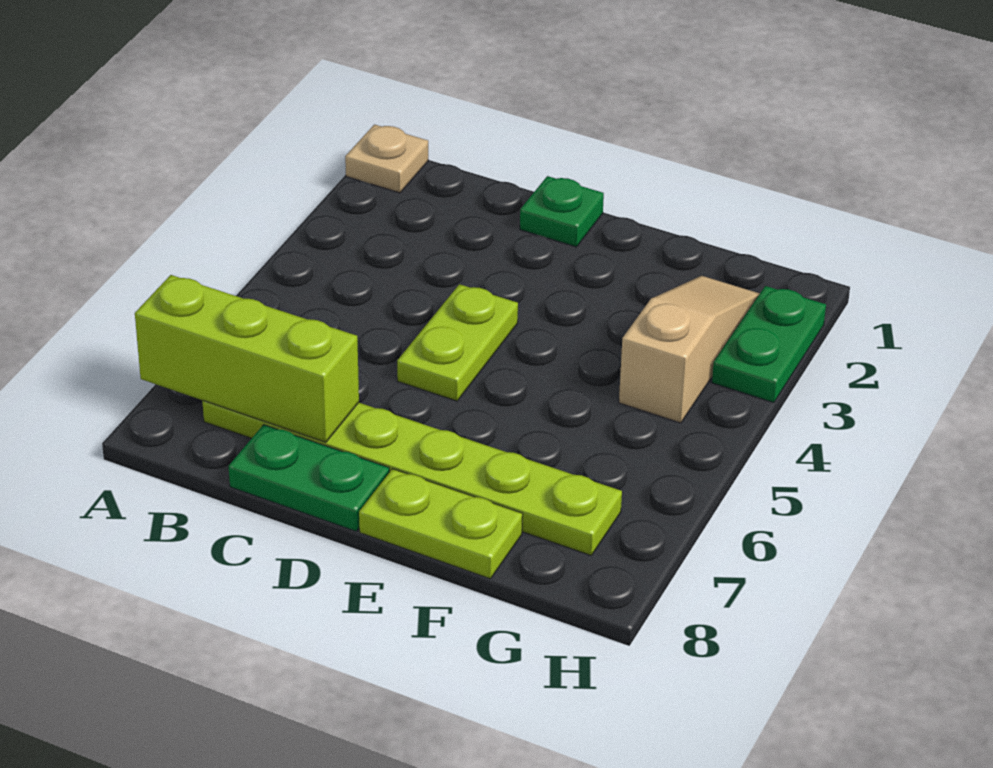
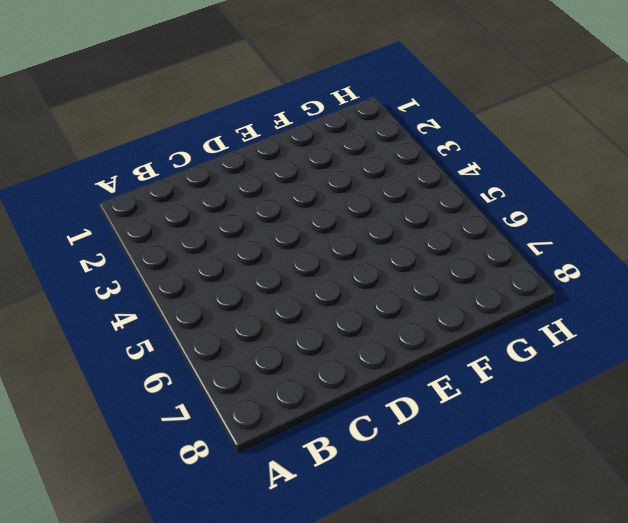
none -> tan plate A1 level 1
none -> lime plate B7:G7 level 1

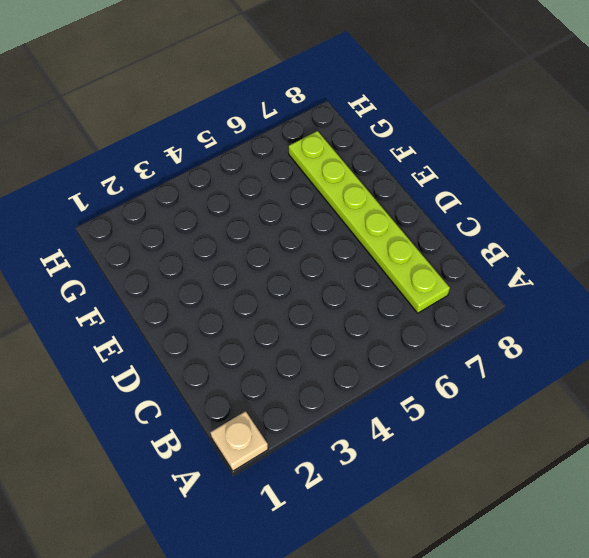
none -> green plate C8:D8 level 1
none -> green plate D1 level 1

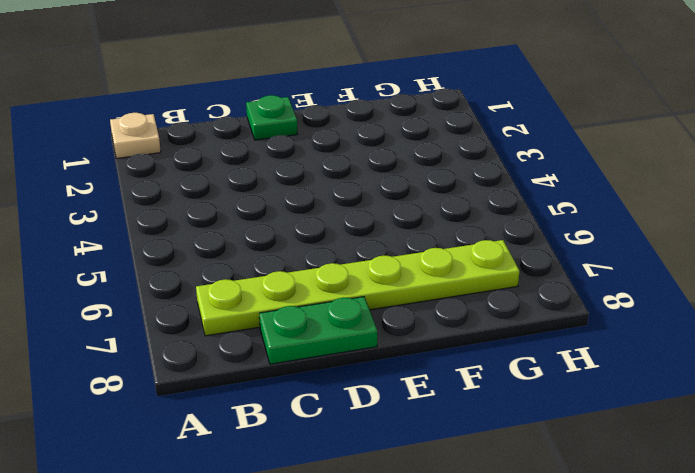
none -> lime plate D4:D5 level 1
none -> lime plate E8:F8 level 1

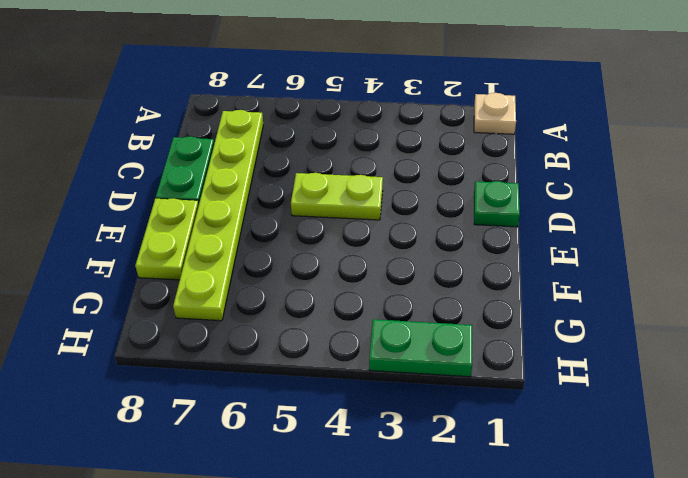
none -> tan slope G2:G4 level 1 top 4
none -> lime brick A7:C7 level 2

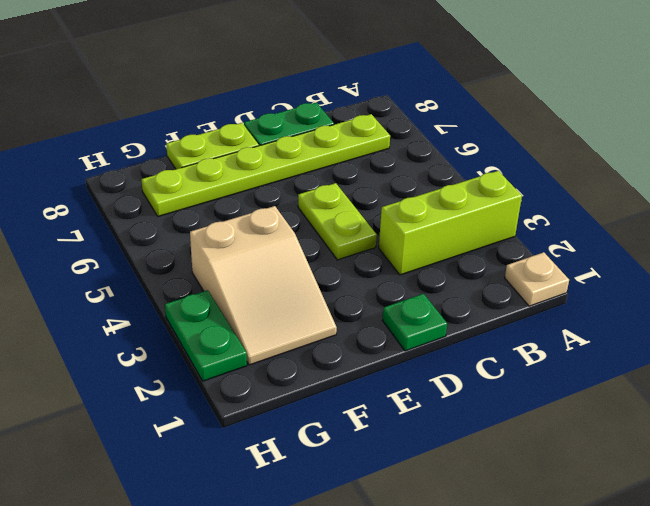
lime brick A3:C3 level 1 -> lime brick A7:C7 level 2
tan slope F2:G4 level 1 top 4 -> tan slope G2:G4 level 1 top 4

